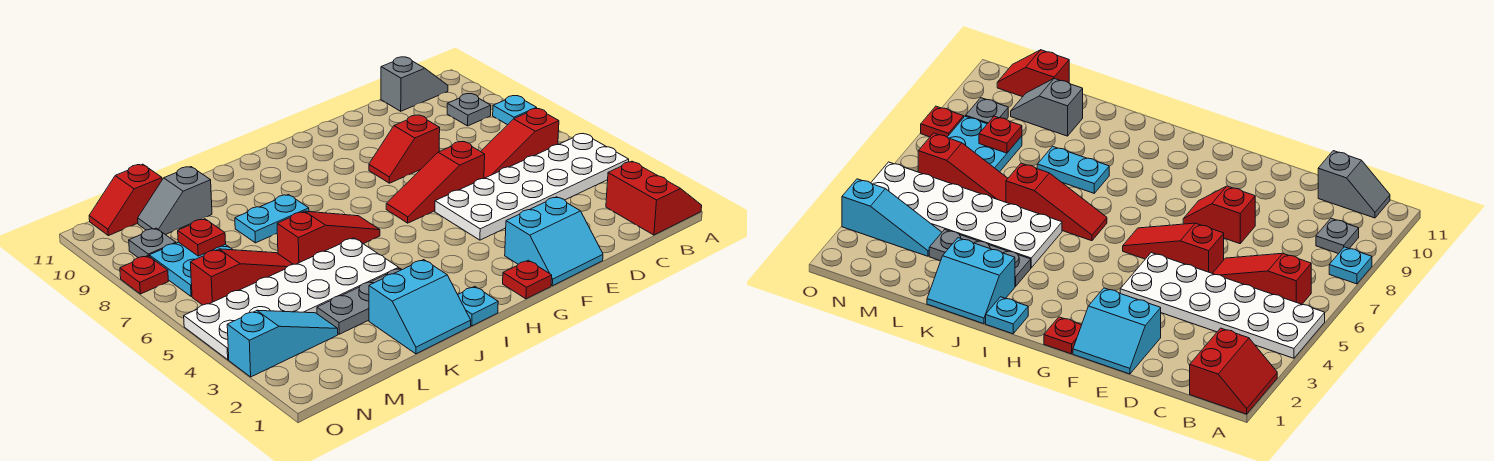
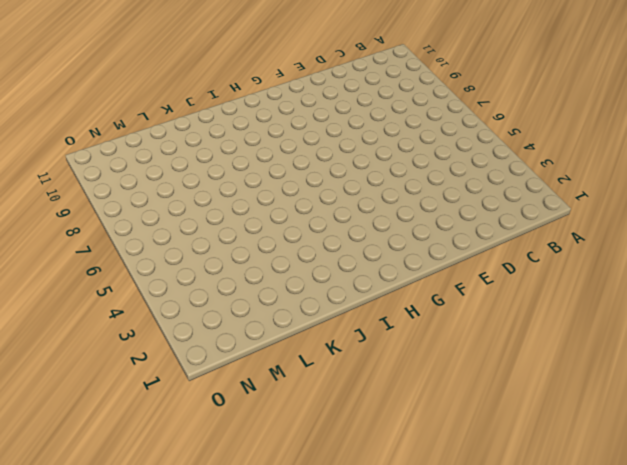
none -> red slope A1:B2 level 1 top B
none -> white plate A4:F5 level 1
none -> cyan plate A8 level 1

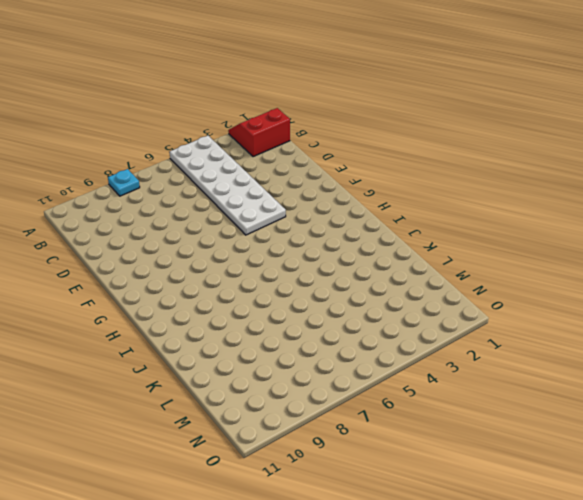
none -> red slope B6:D6 level 1 top B
none -> grey plate B9 level 1
none -> grey slope B11:C11 level 1 top C

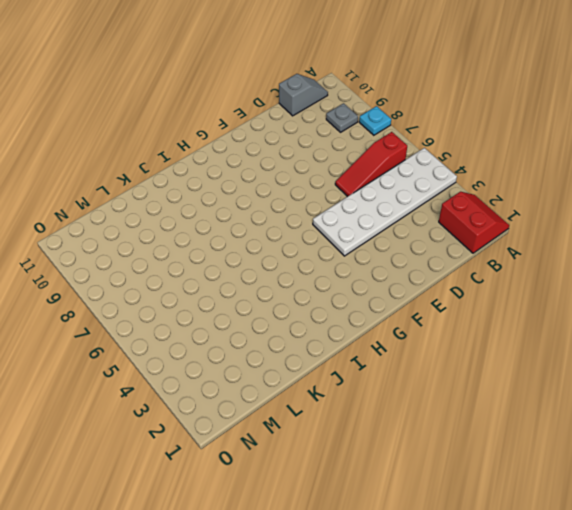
none -> cyan slope E1:F2 level 1 top 2
none -> red slope E6:G6 level 1 top E
none -> red slope E8:F8 level 1 top E

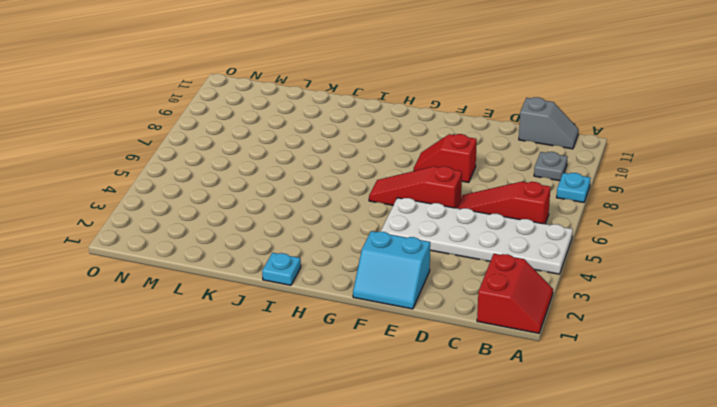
none -> red plate G1 level 1
none -> red slope I6:K6 level 1 top K
none -> cyan slope J1:K2 level 1 top 2

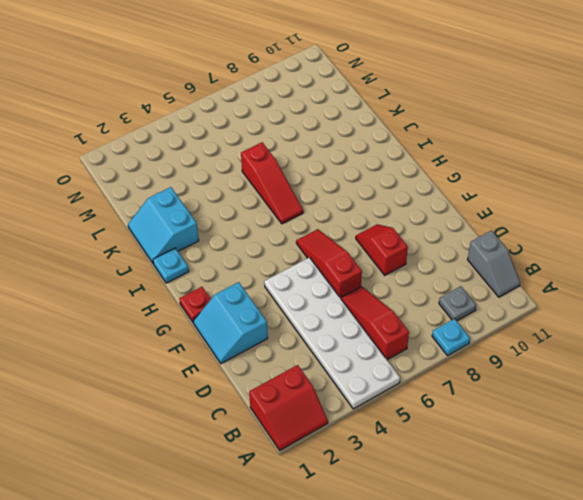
none -> grey plate J3:L3 level 1
none -> white plate J4:O5 level 1
none -> cyan plate J8:K8 level 1

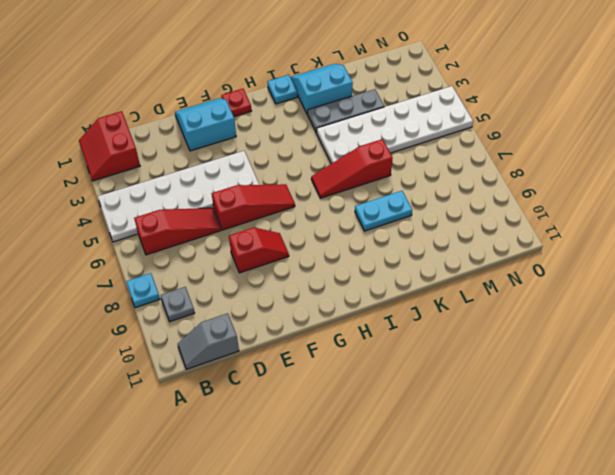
none -> red slope L6:N6 level 1 top N
none -> grey slope L10:M10 level 1 top L
none -> cyan slope M3:O3 level 1 top O

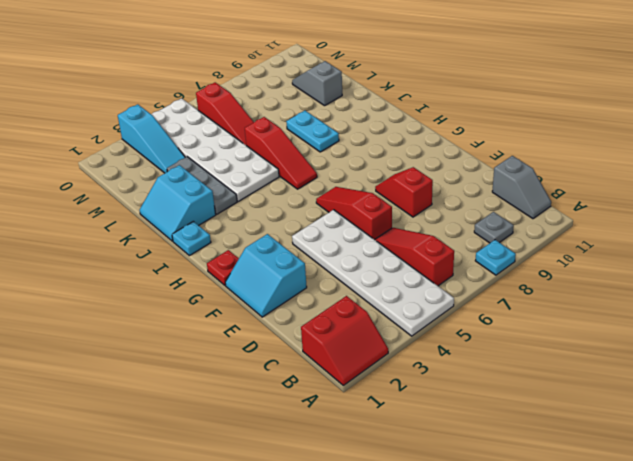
none -> cyan plate M7:N8 level 1
none -> red slope M11:N11 level 1 top M
none -> grey plate N9 level 1

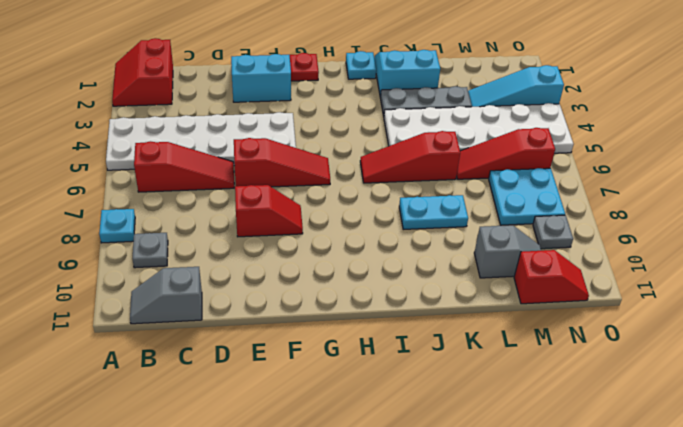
none -> red plate O8 level 1
none -> red plate M8 level 2

